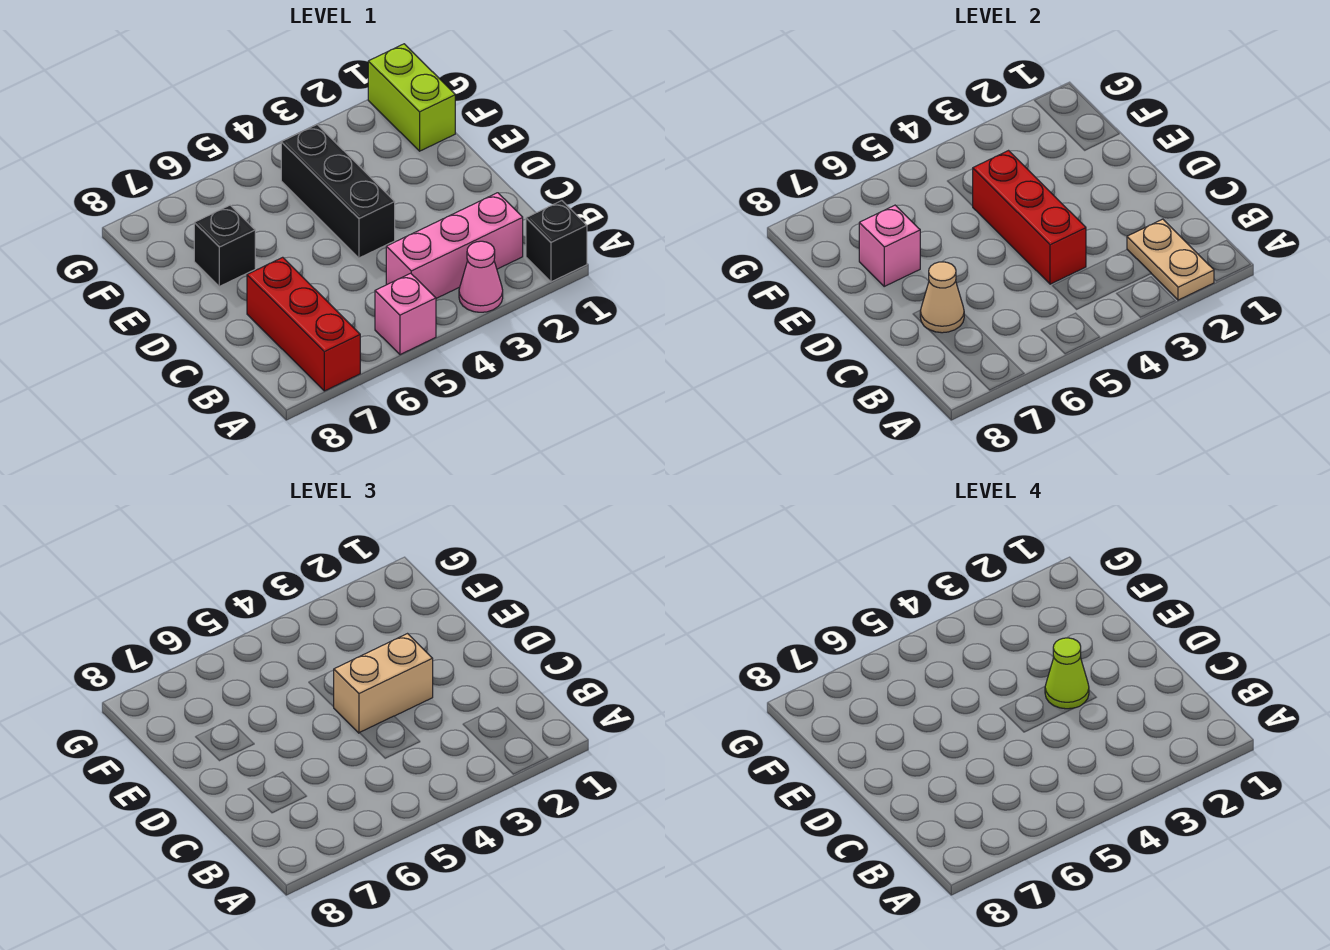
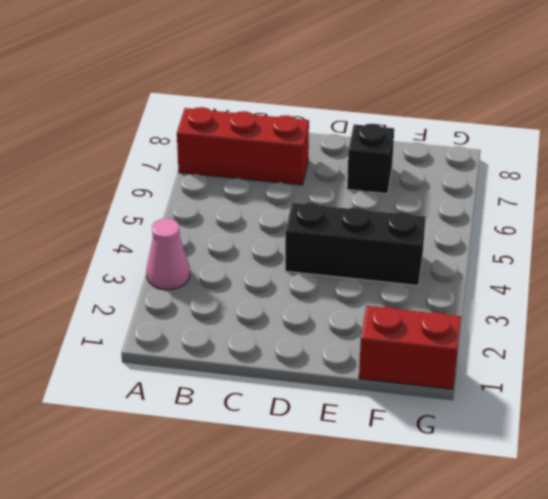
red brick F1:G1 level 1 -> lime brick F1:G1 level 1
none -> black brick A1 level 1
none -> pink brick A5 level 1
none -> pink brick B2:B4 level 1

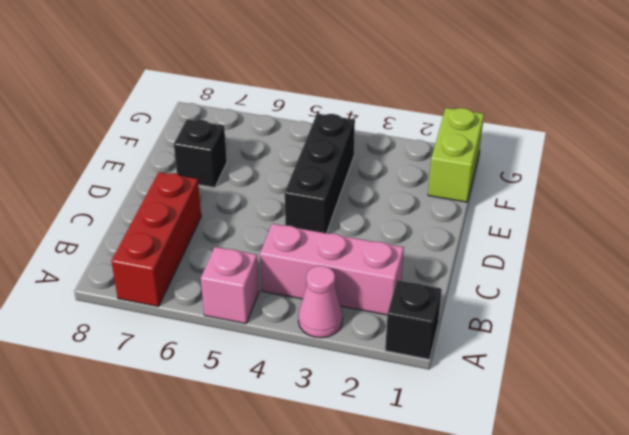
none -> tan plate A2:B2 level 2
none -> red brick C4:E4 level 2
none -> tan cone C7 level 2

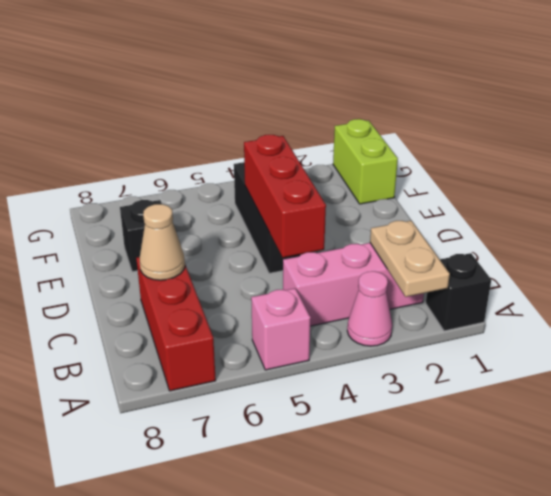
none -> pink brick E7 level 2
none -> tan brick D3:D4 level 3
none -> lime cone D3 level 4

